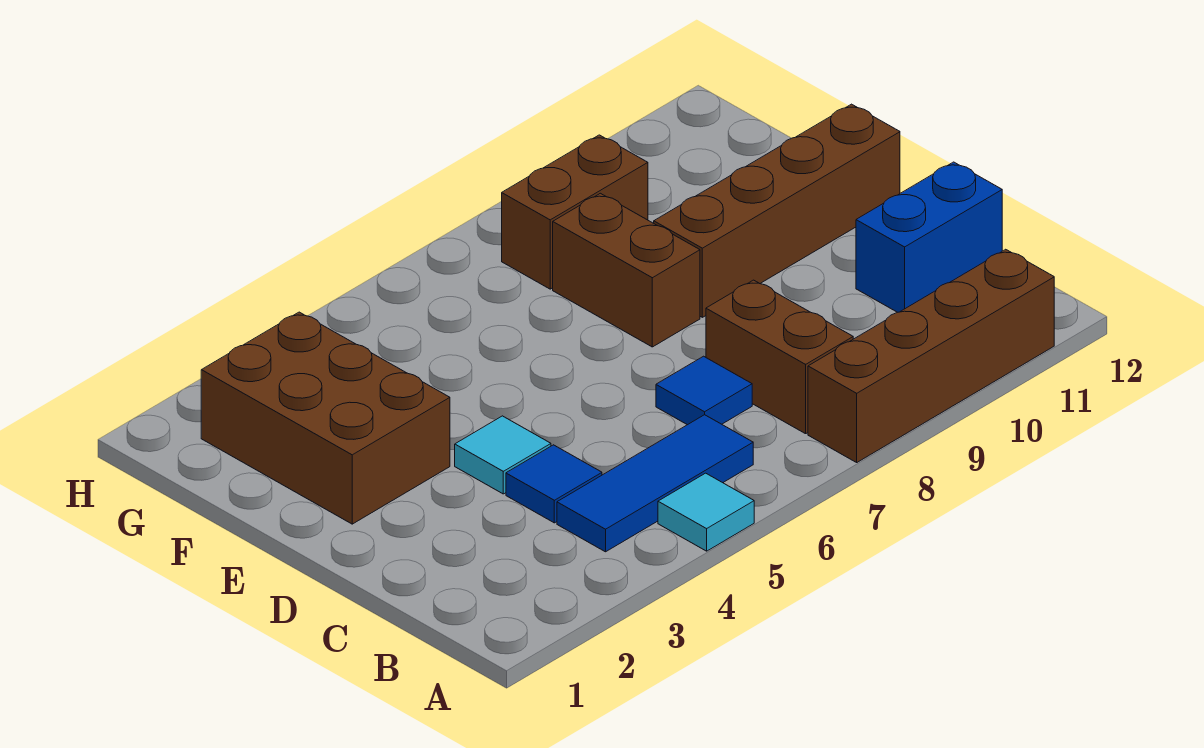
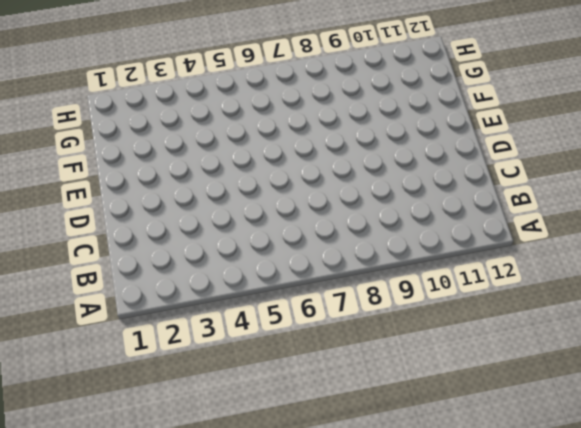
none -> cyan tile A5 level 1
none -> brown brick A8:A11 level 1
none -> blue tile B4:B6 level 1

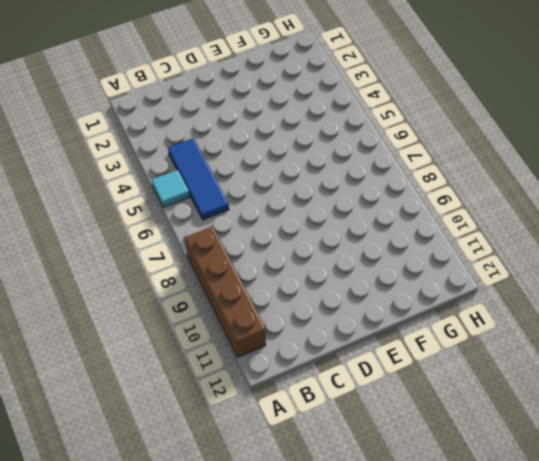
none -> brown brick B8:C8 level 1
none -> blue tile C4 level 1
none -> blue tile C7 level 1

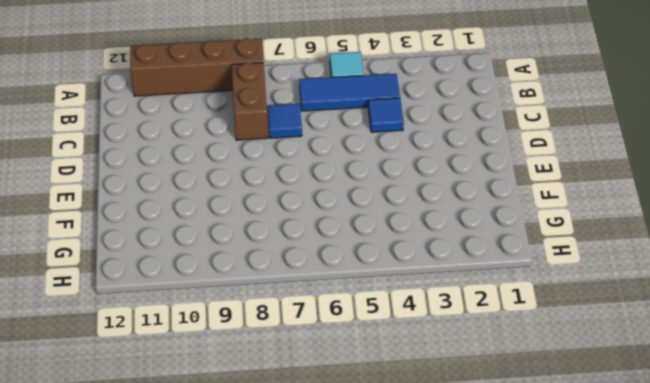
none -> blue brick C11:C12 level 1
none -> cyan tile D4 level 1
none -> brown brick E2:G3 level 1

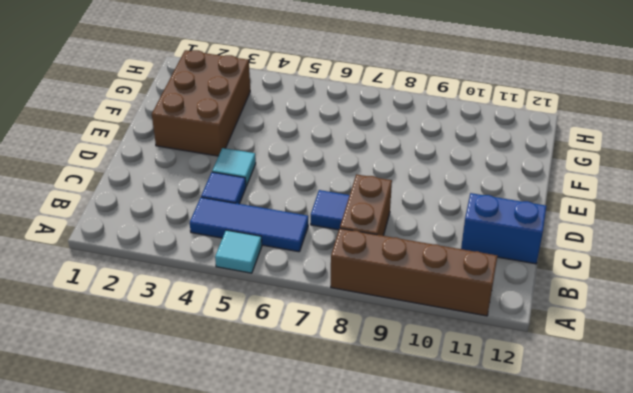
none -> brown brick E8:F8 level 1
none -> brown brick E9:E12 level 1
none -> brown brick G8:G9 level 1

